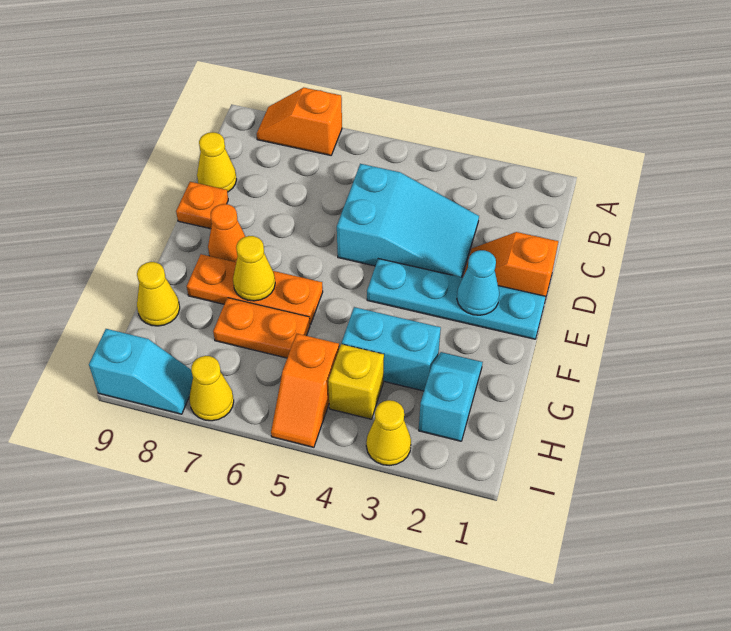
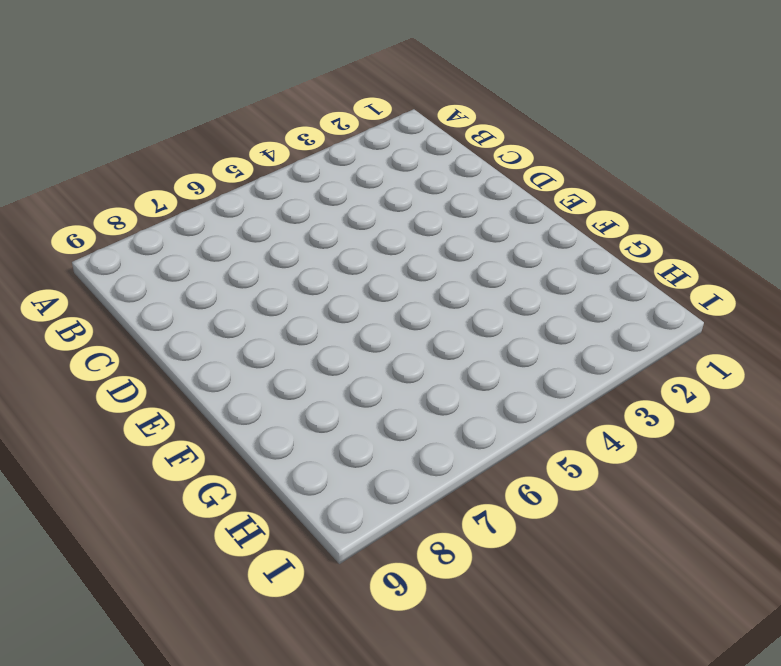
none -> orange slope A7:A8 level 1 top 7
none -> cyan slope C3:D5 level 1 top 5
none -> yellow cone C9 level 1

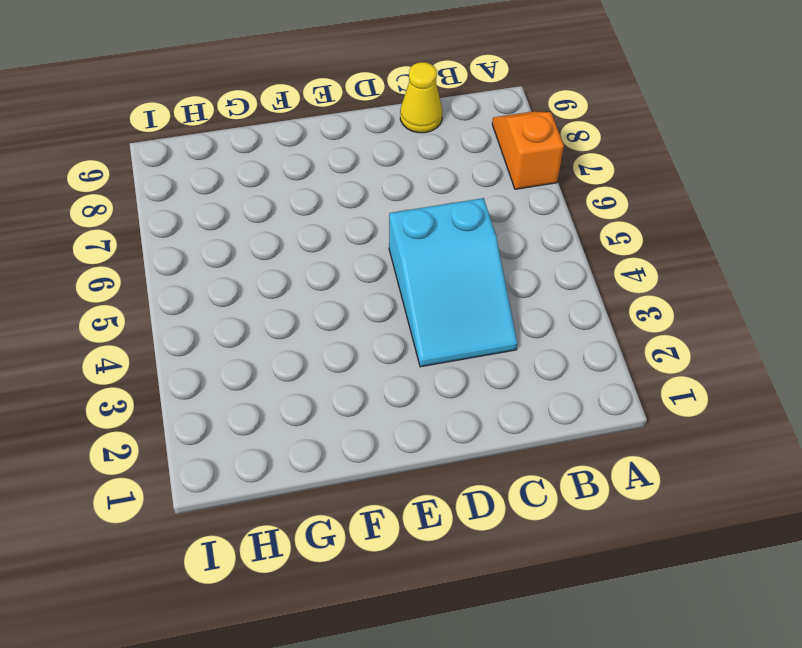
none -> orange slope D1:D2 level 1 top 1
none -> orange plate D9 level 1
none -> cyan plate E1:E4 level 1

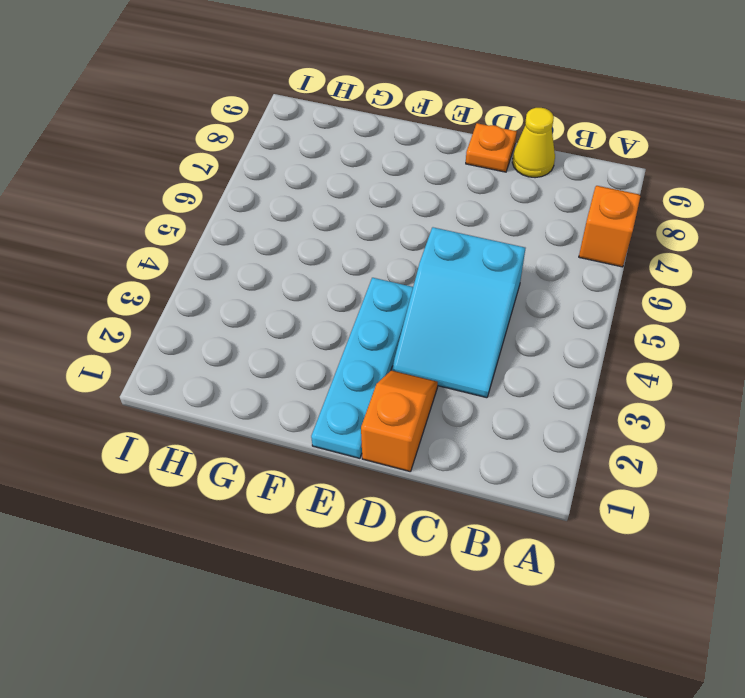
none -> orange cone E8 level 1
none -> orange plate F6:F8 level 1
none -> cyan slope G2:H2 level 1 top H

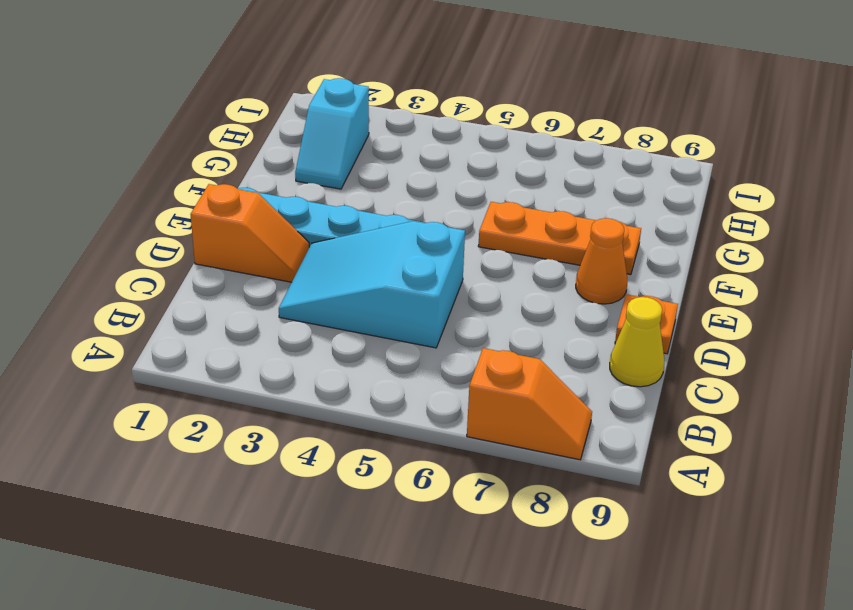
none -> cyan brick G3:G4 level 1
none -> orange plate G6:G7 level 1
none -> yellow cone G9 level 1

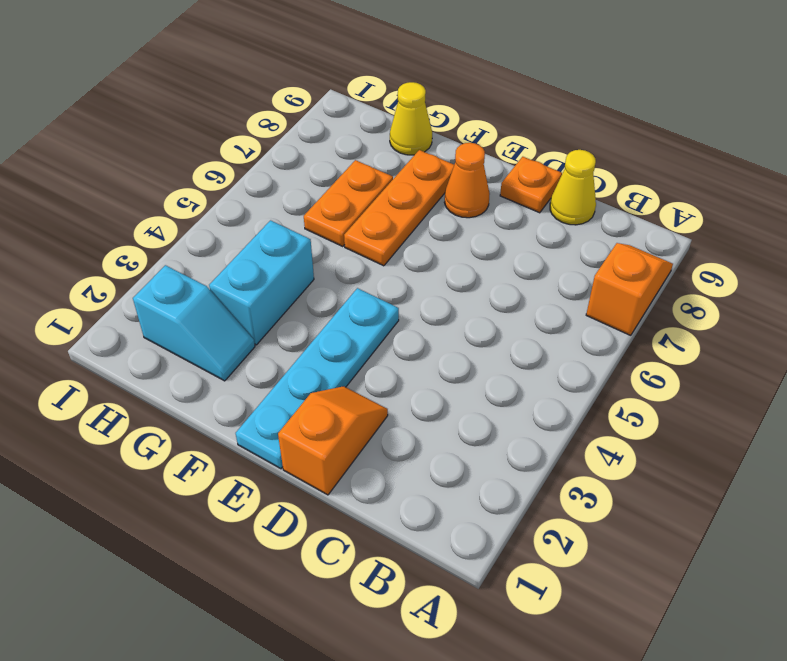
none -> cyan slope C3:D5 level 1 top 5
none -> yellow brick H4 level 1
none -> orange slope H5:I5 level 1 top H

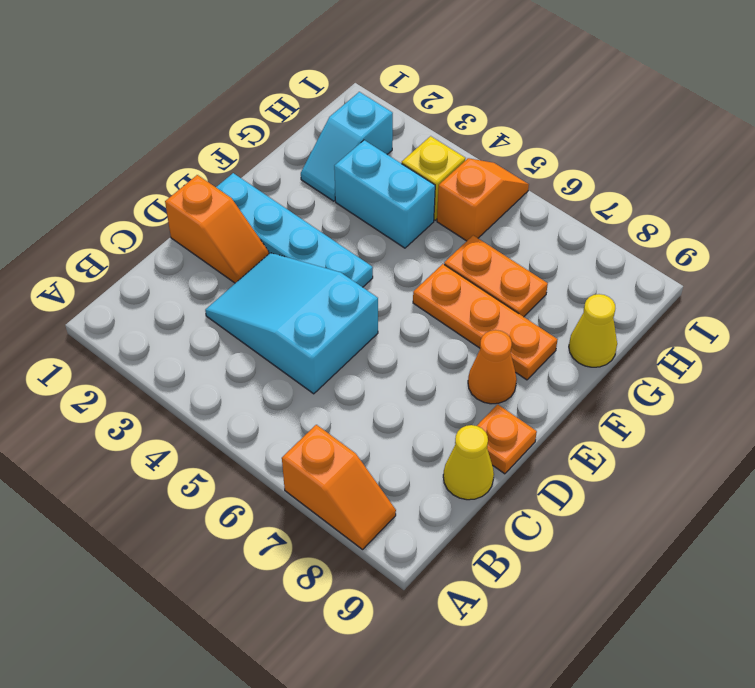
none -> yellow cone I3 level 1
none -> yellow cone I7 level 1
none -> cyan slope I8:I9 level 1 top 9

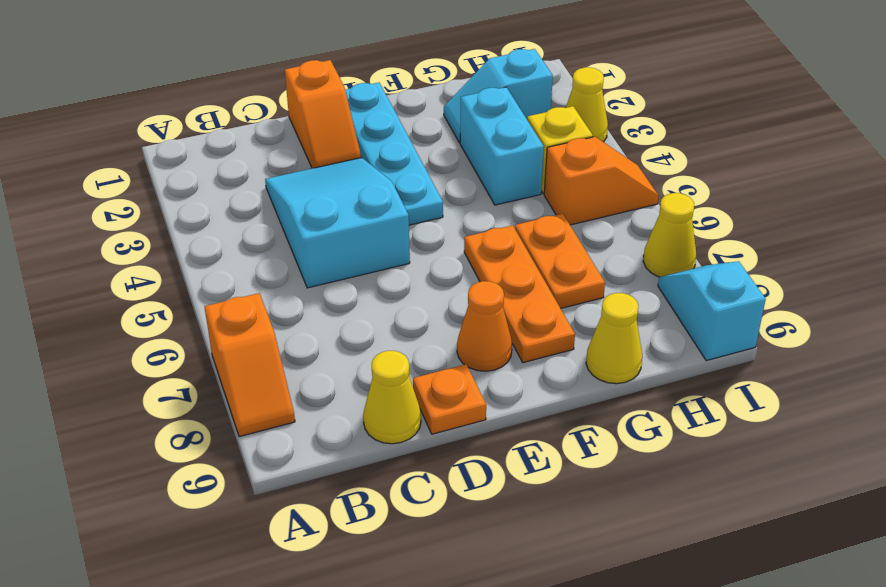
none -> cyan cone E2 level 2
none -> yellow cone F7 level 2

